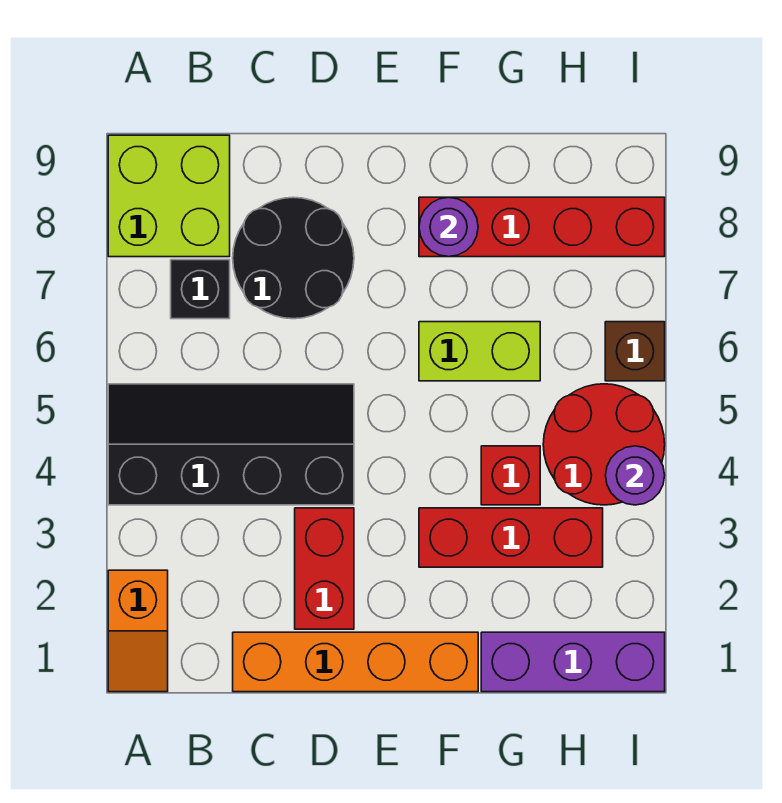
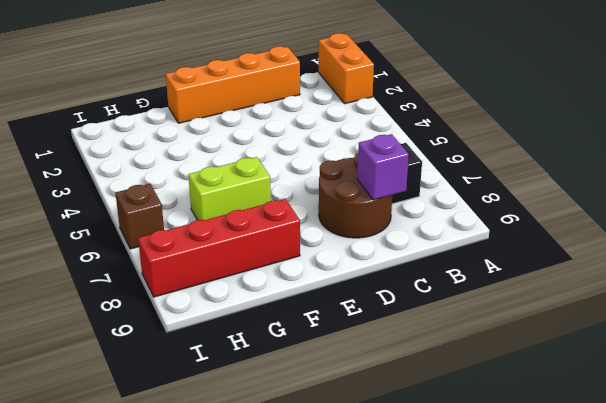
orange brick A1:A2 level 1 -> orange slope A1:A2 level 1 top 2
brown round brick C7:D8 level 1 -> black round brick C7:D8 level 1
purple brick C8 level 2 -> none
none -> black slope A4:D5 level 1 top 4
none -> lime brick A8:B9 level 1
none -> red brick D2:D3 level 1

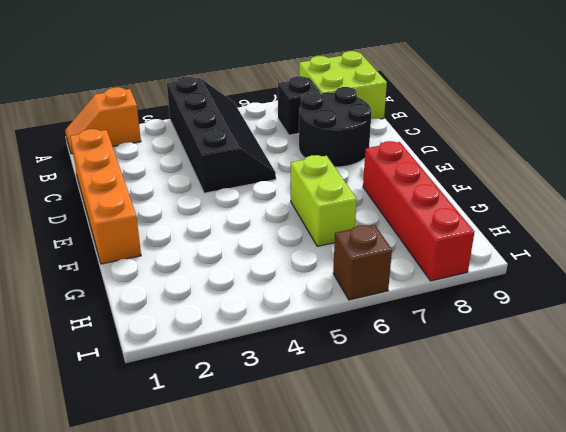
none -> red brick D2:D3 level 1
none -> red brick F3:H3 level 1
none -> purple brick G1:I1 level 1

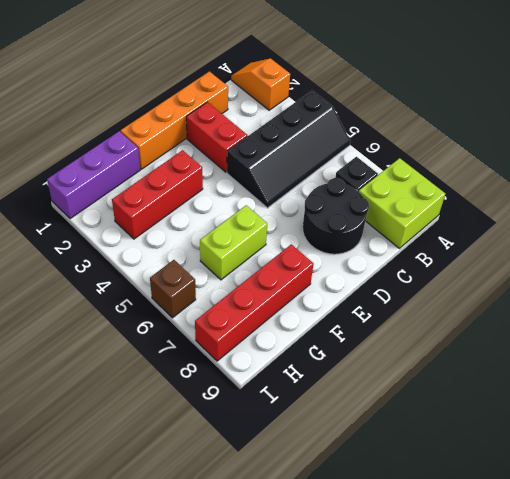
none -> red brick G4 level 1
none -> red round brick H4:I5 level 1
none -> purple round brick F8 level 2

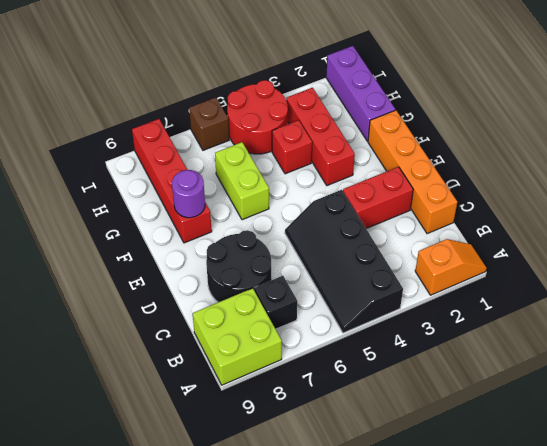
none -> purple round brick I4 level 2

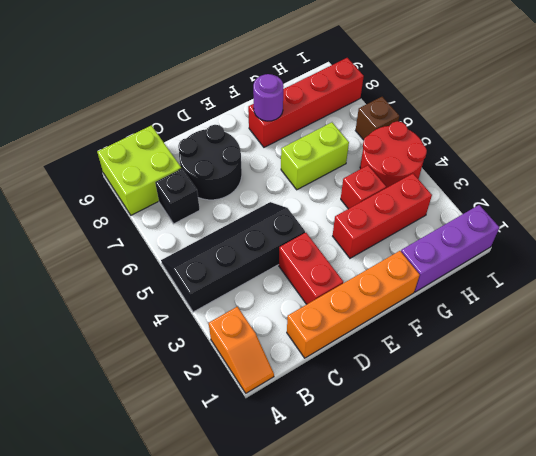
none -> purple round brick I4 level 2

